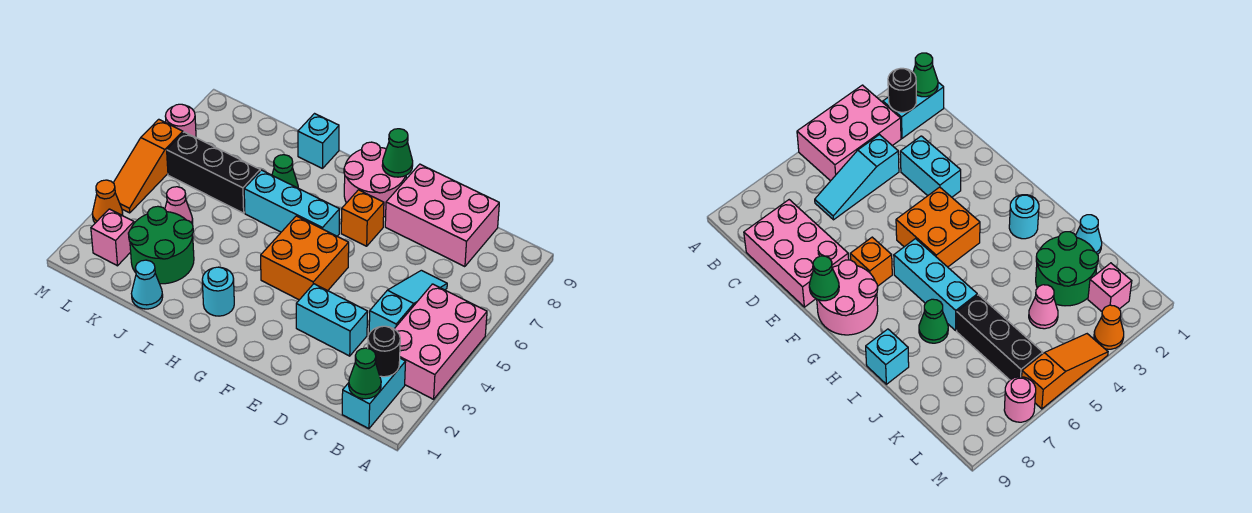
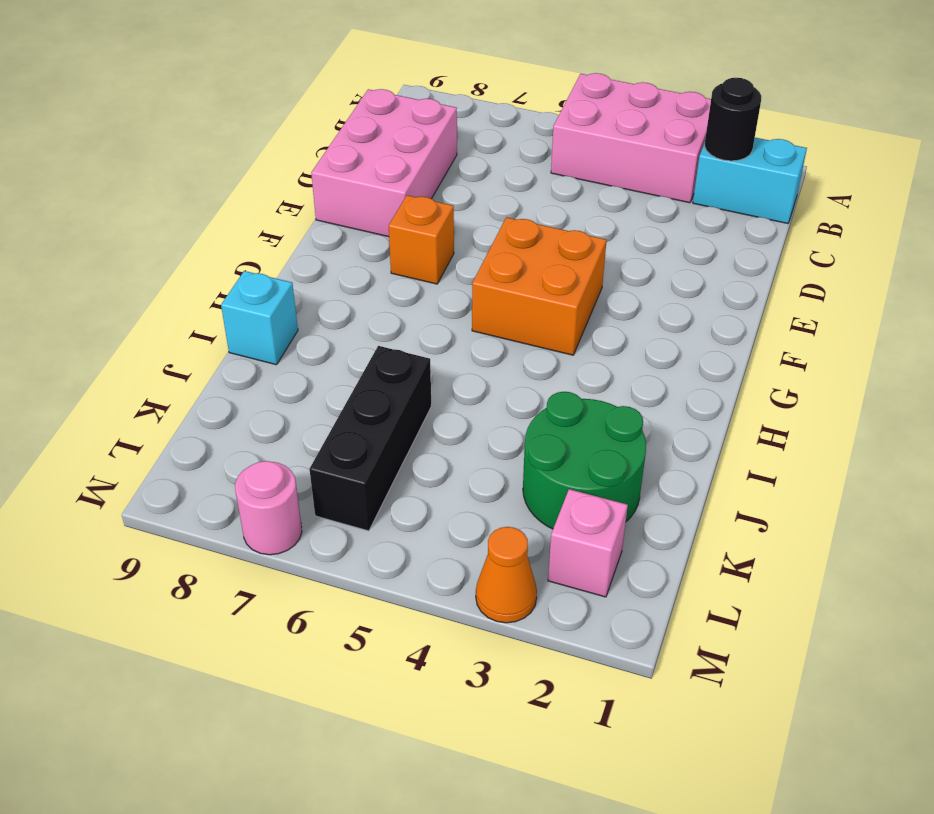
none -> cyan slope C4:C6 level 1 top 4
none -> cyan brick D3:E3 level 1
none -> pink round brick F8:G9 level 1

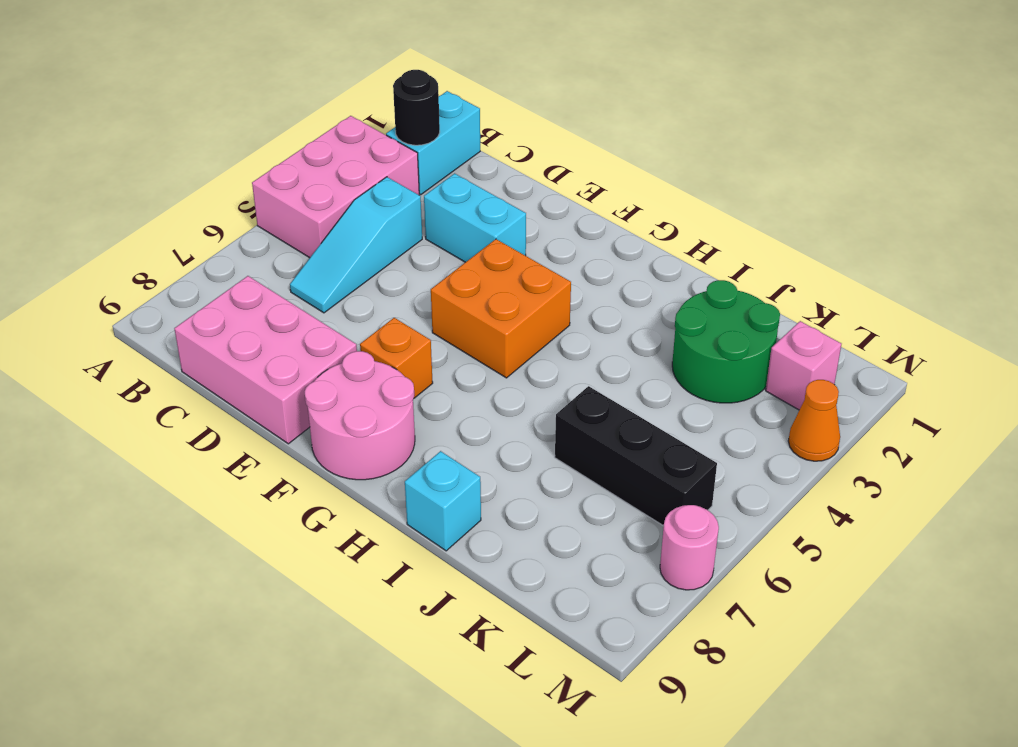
none -> cyan brick G6:I6 level 1
none -> cyan round brick H2 level 1
none -> green cone I7 level 1

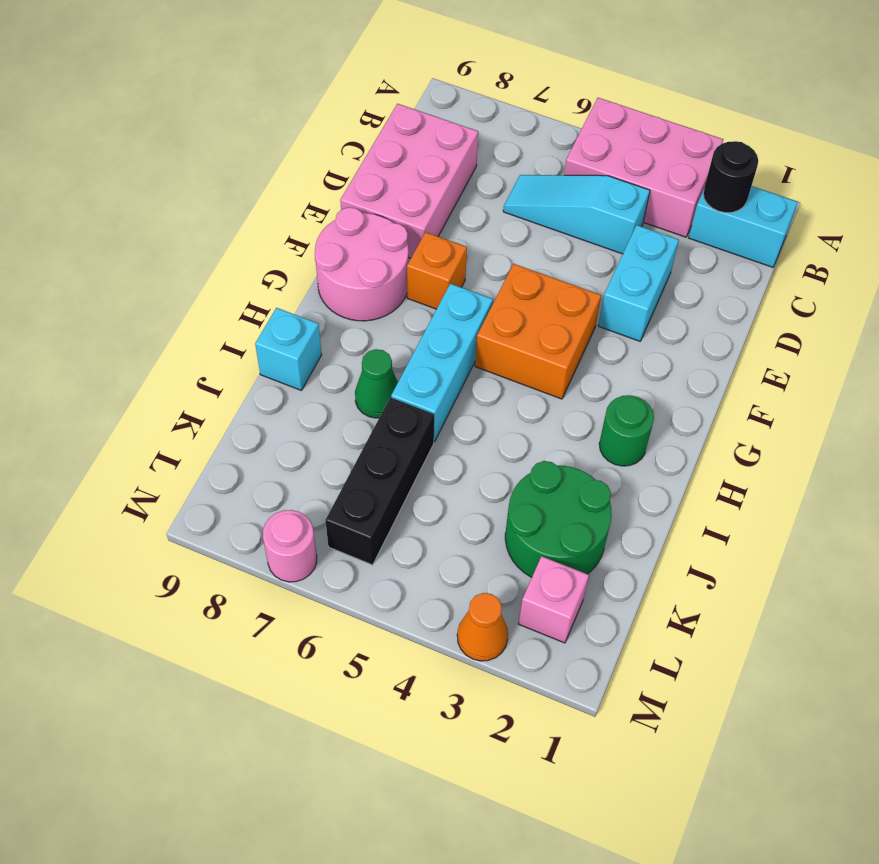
green round brick H2 level 1 -> cyan round brick H2 level 1
none -> cyan cone J1 level 1
none -> pink cone K4 level 1
none -> orange slope M4:M6 level 1 top 6

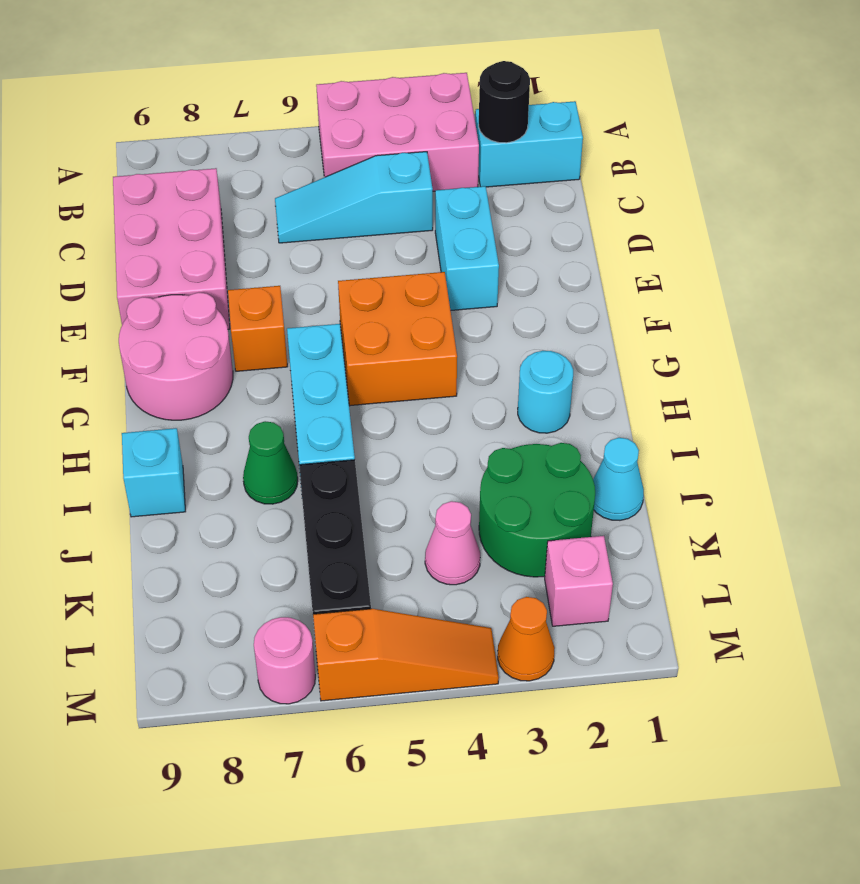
none -> green cone B1 level 2
none -> green cone F9 level 2

